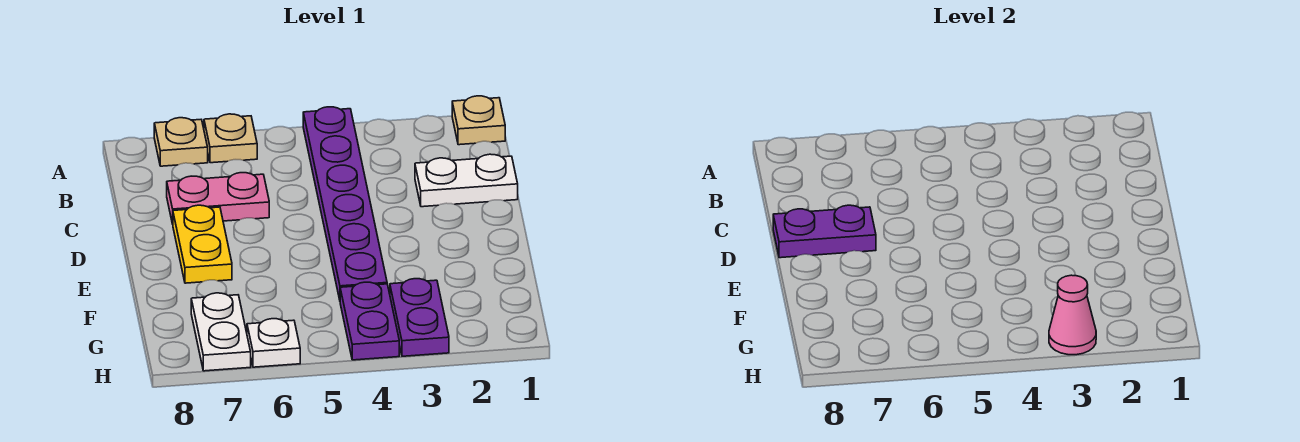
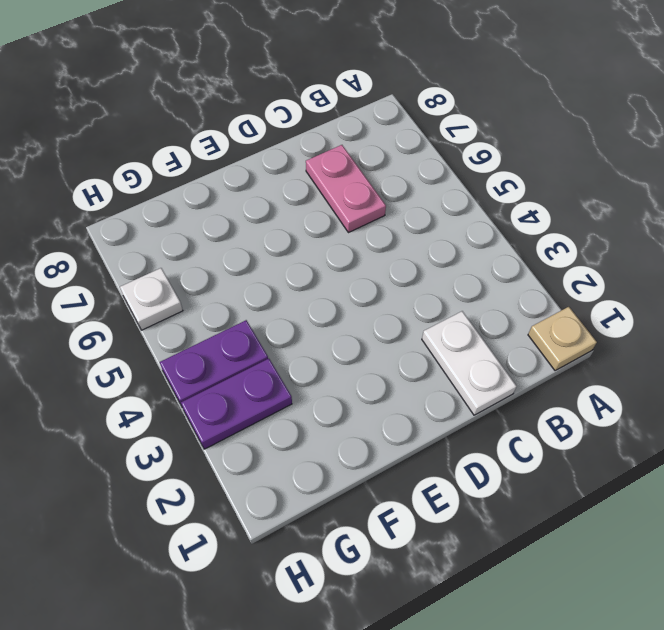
none -> purple plate A4:F4 level 1
none -> tan plate A6 level 1
none -> tan plate A7 level 1

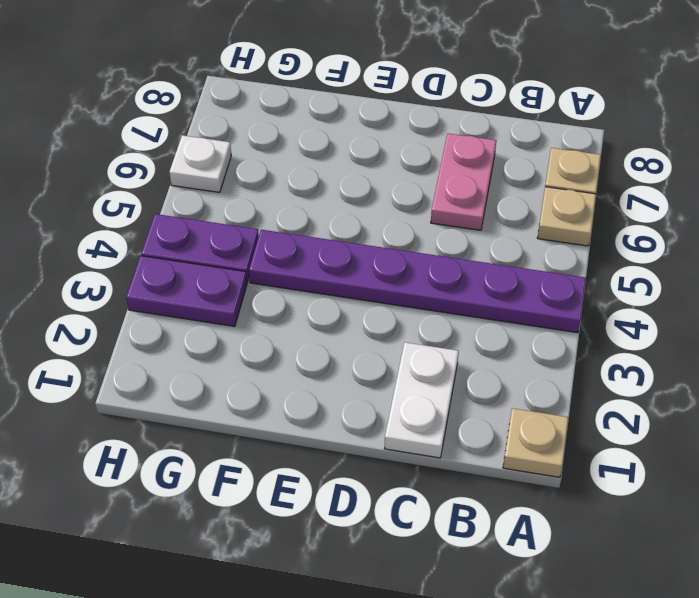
none -> yellow plate D7:E7 level 1
none -> white plate G7:H7 level 1
none -> purple plate D7:D8 level 2

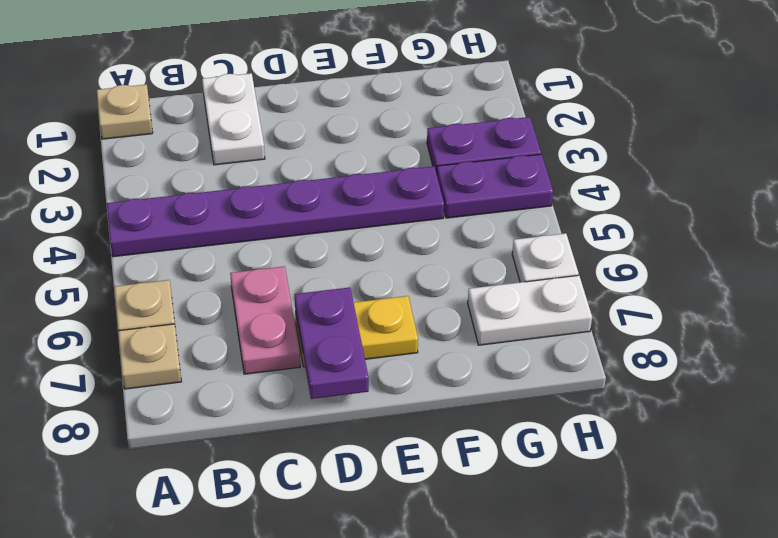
none -> pink cone H3 level 2

